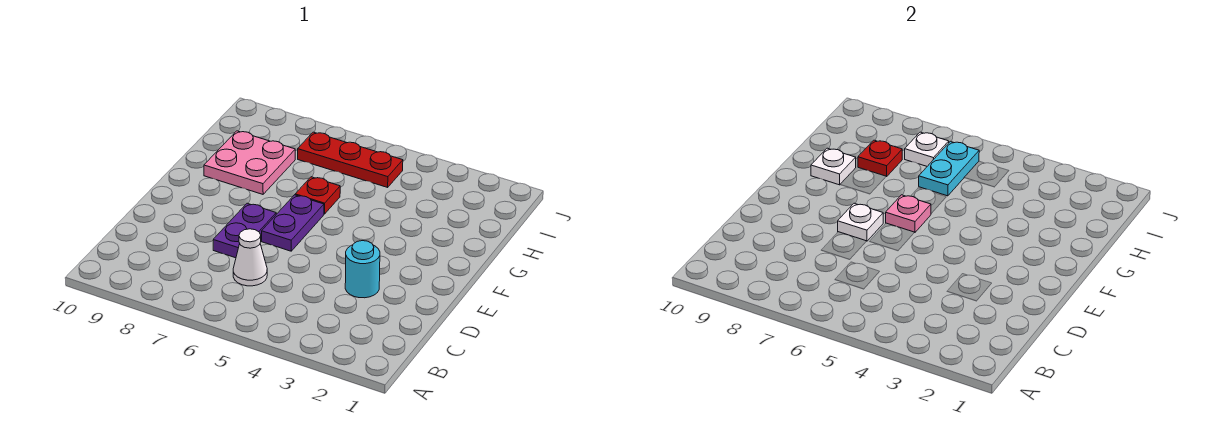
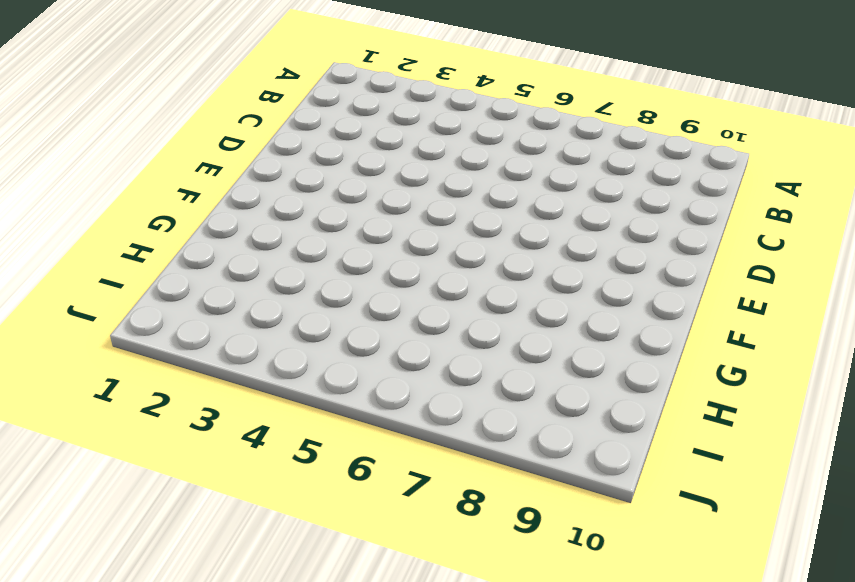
none -> white cone C6 level 1
none -> cyan round brick D3 level 1
none -> purple plate D7:E7 level 1

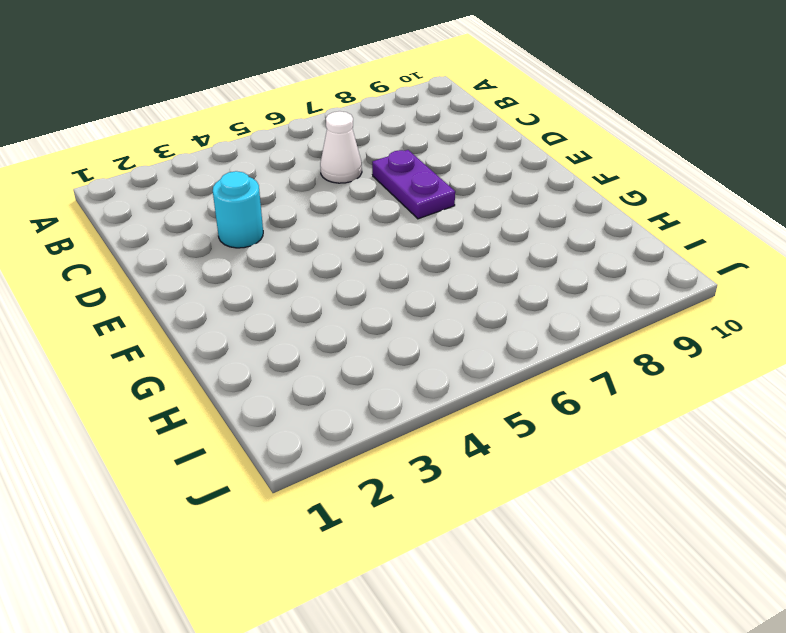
none -> purple plate E6:F6 level 1
none -> red plate G6 level 1
none -> pink plate G8:H9 level 1

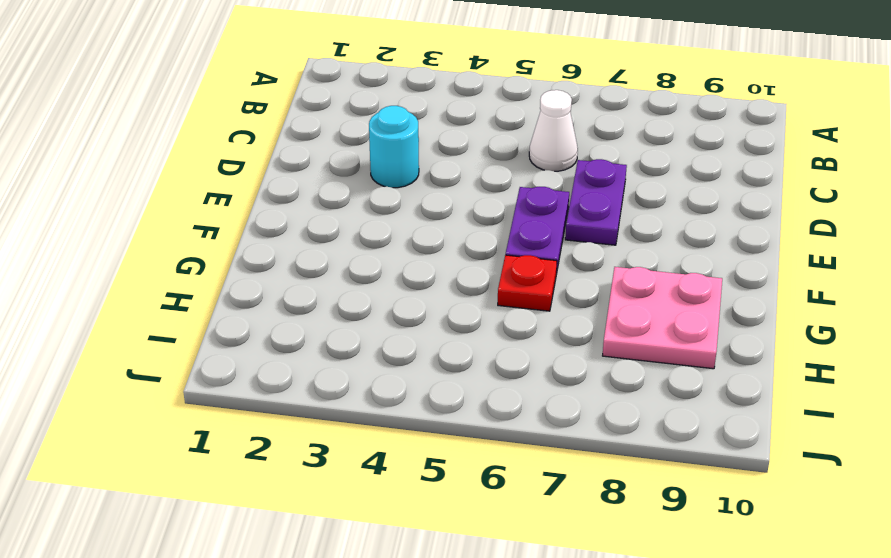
none -> red plate I5:I7 level 1
none -> white plate E7 level 2
none -> pink plate F6 level 2

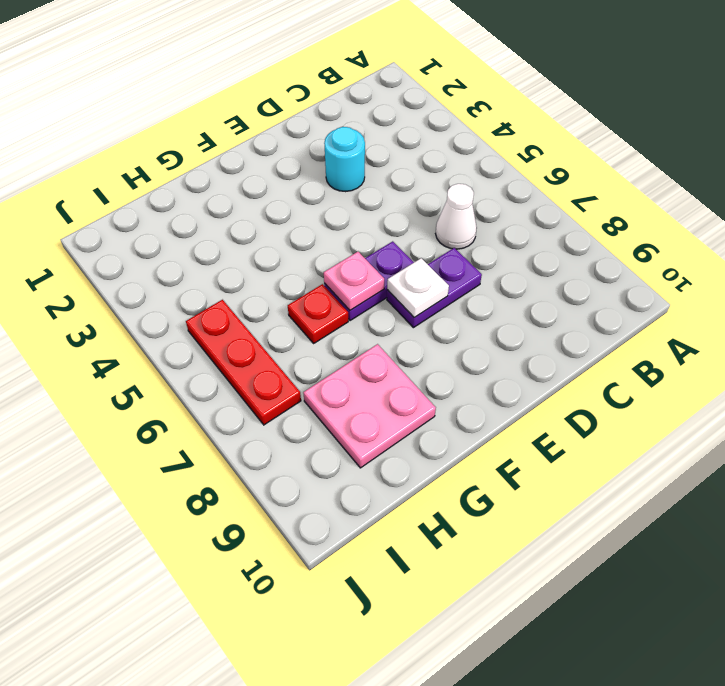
none -> white plate G9 level 2
none -> cyan plate H6:I6 level 2
none -> red plate H8 level 2

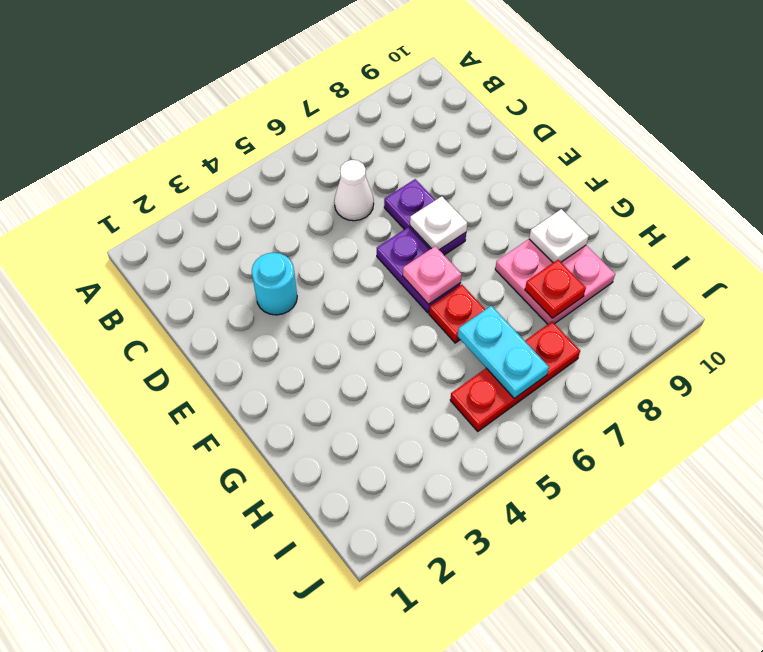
none -> white plate I7 level 2

